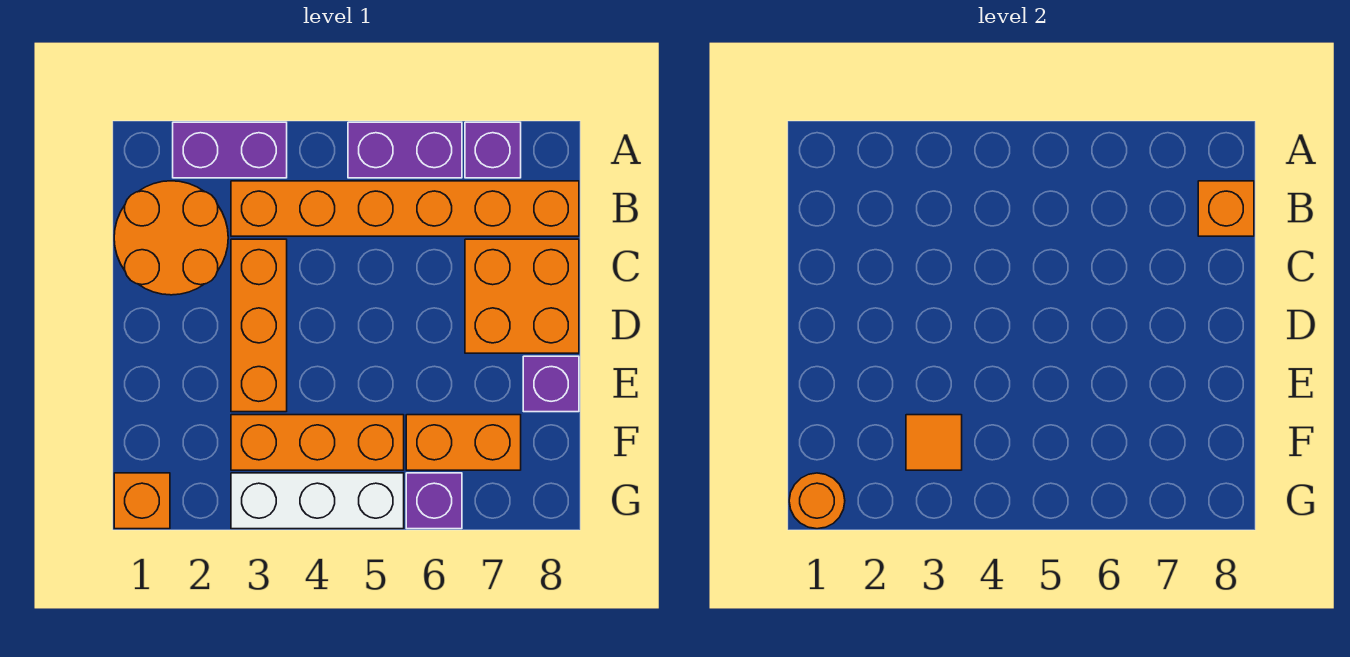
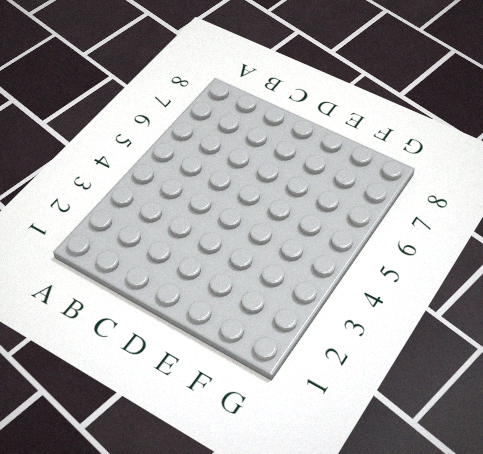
none -> purple brick A2:A3 level 1
none -> purple brick A5:A6 level 1
none -> purple brick A7 level 1

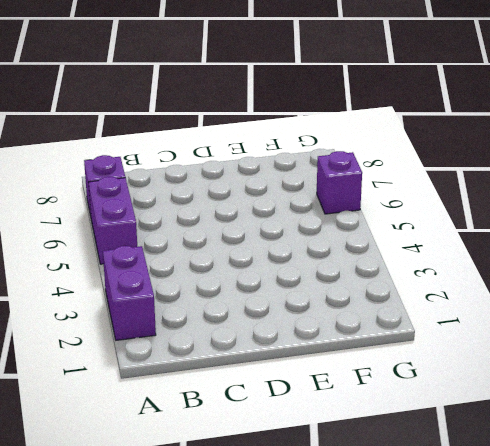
none -> orange round brick B1:C2 level 1
none -> orange brick B3:B8 level 1
none -> orange brick C3:E3 level 1

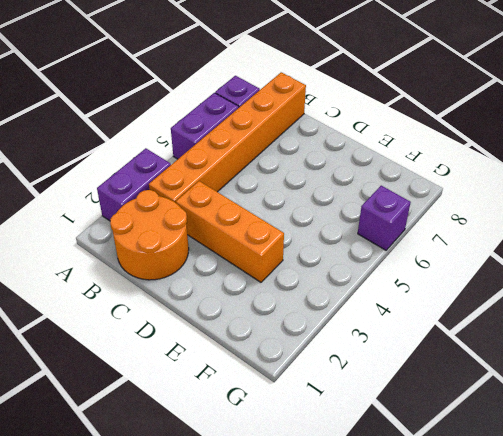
none -> orange brick C7:D8 level 1
none -> purple brick E8 level 1
none -> orange brick F3:F5 level 1

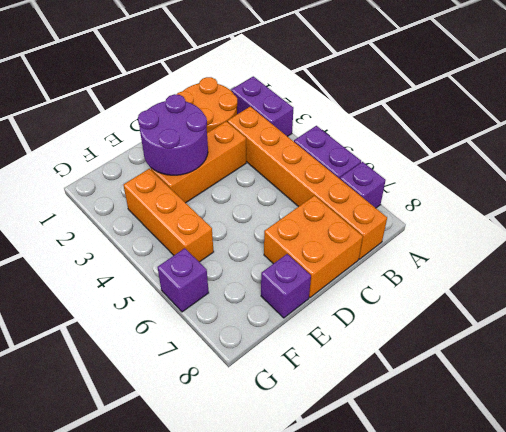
purple round brick D2:E3 level 2 -> none
none -> orange brick F6:F7 level 1
none -> orange brick G1 level 1
none -> white brick G3:G5 level 1

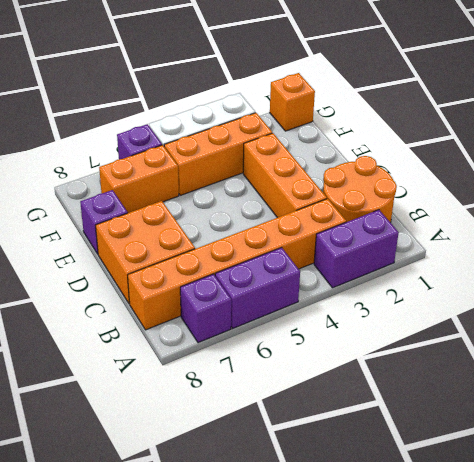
none -> orange brick B8 level 2
none -> orange tile F3 level 2
none -> orange round brick G1 level 2

